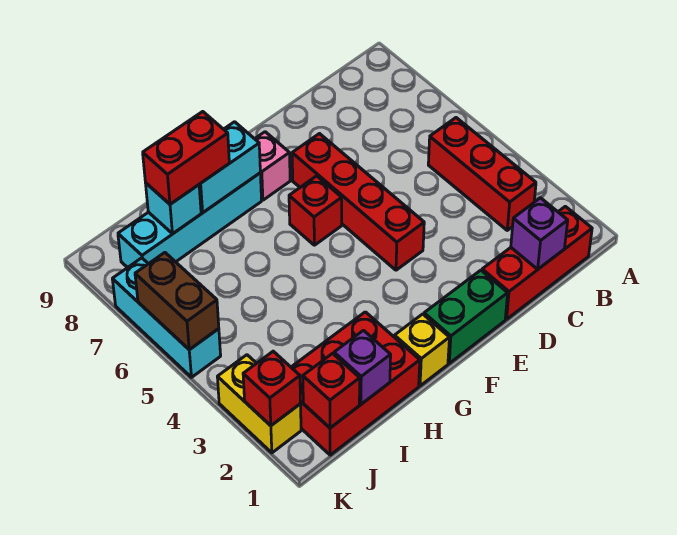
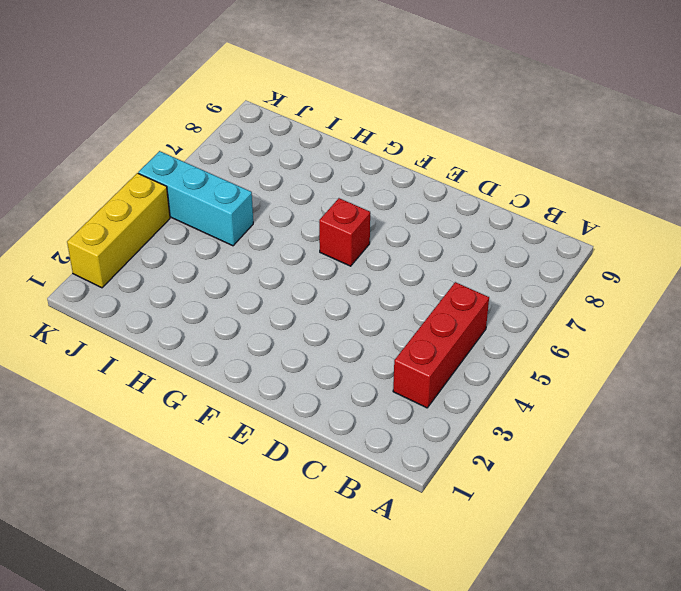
cyan brick I5:K5 level 1 -> cyan brick K5:K7 level 1
yellow brick K2:K4 level 1 -> yellow brick K2:K3 level 1
none -> red brick B1:D1 level 1
none -> green brick E1:F1 level 1
none -> red brick E4:E7 level 1

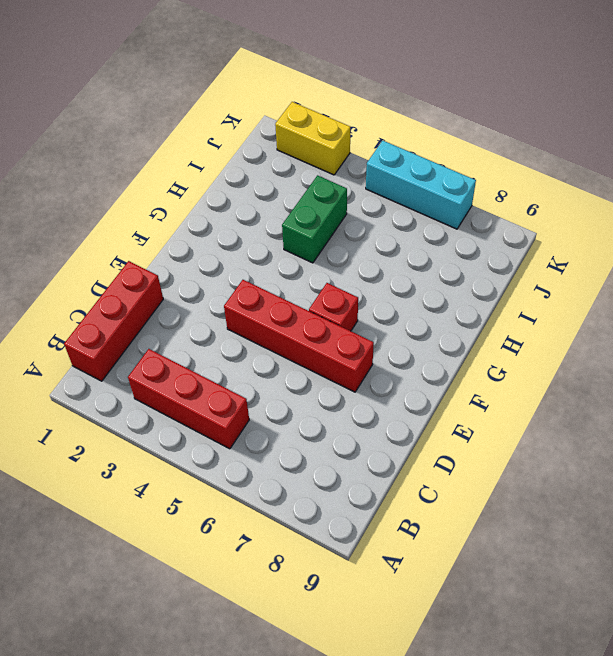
green brick H4:I4 level 1 -> green brick E1:F1 level 1
none -> pink brick F8 level 1
none -> yellow brick G1 level 1
none -> cyan brick G8:J8 level 1

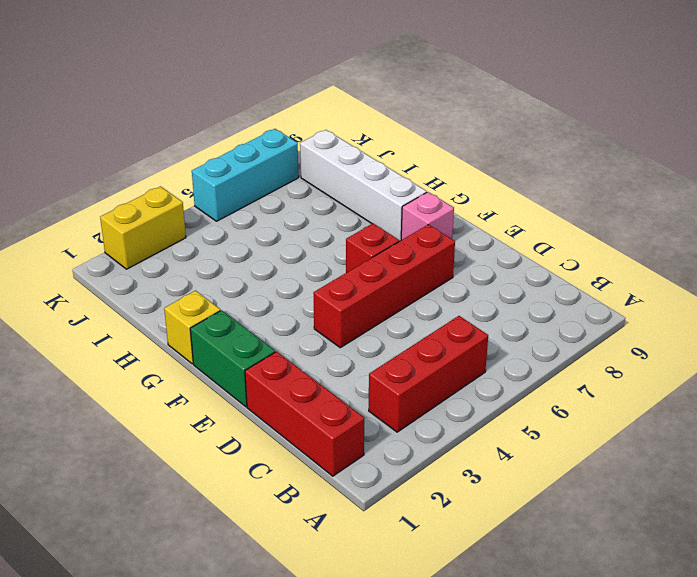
white brick G8:J8 level 1 -> cyan brick G8:J8 level 1
none -> red brick H1:J2 level 1
none -> purple brick C1 level 2
none -> cyan brick G8:H8 level 2

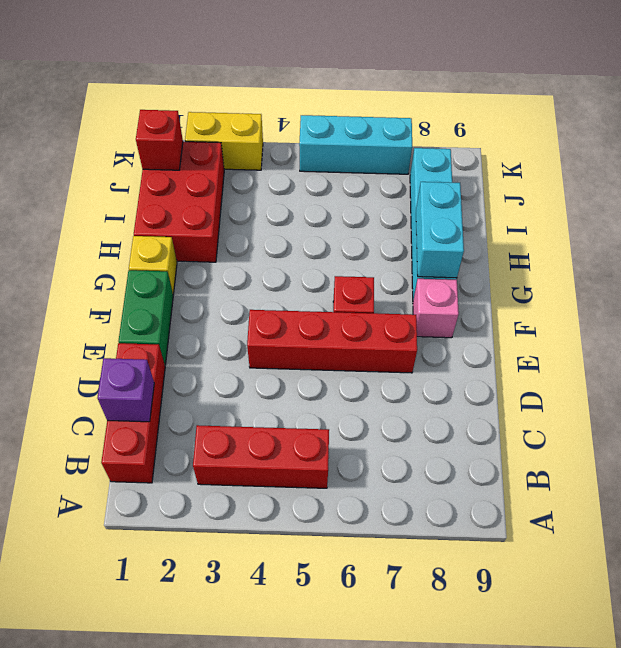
none -> purple brick I1 level 2
none -> cyan brick I8 level 2
none -> red brick K2 level 2

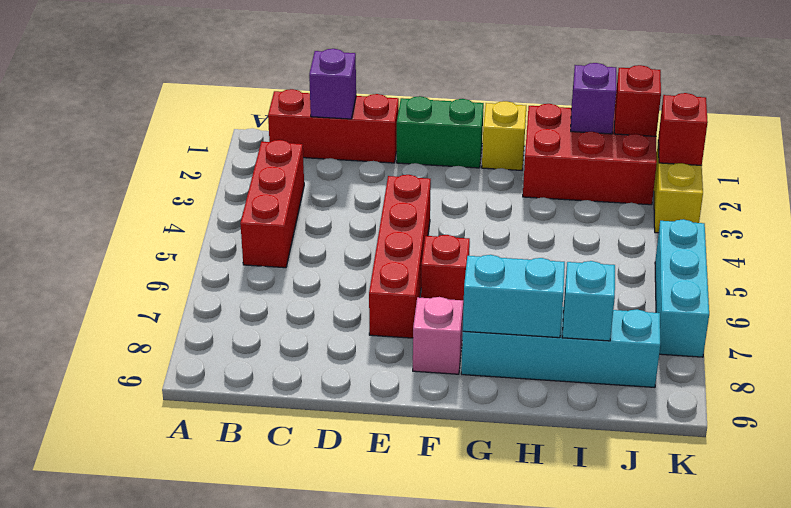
none -> brown brick K5:K6 level 2
none -> red brick H8:I8 level 3

